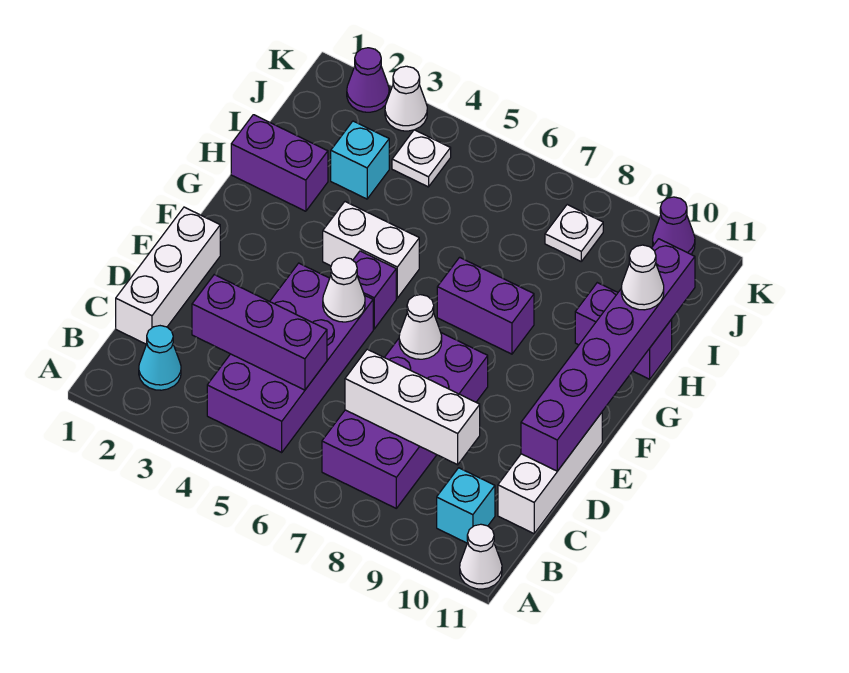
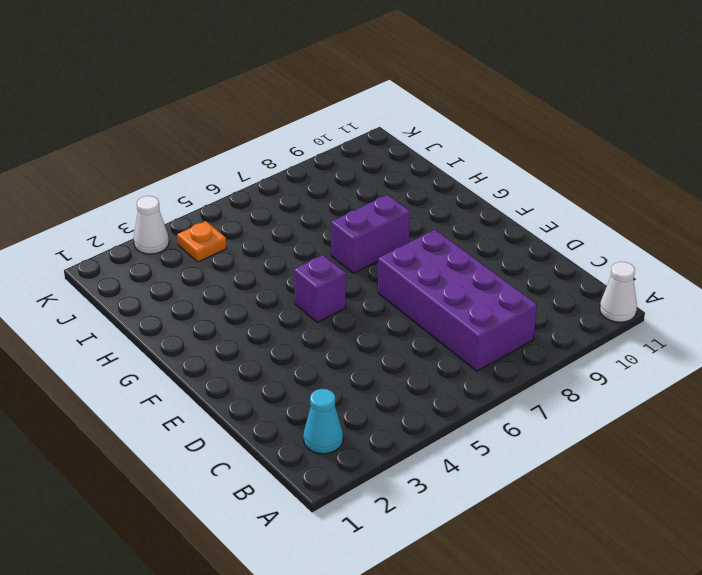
orange plate J4 level 1 -> white plate J4 level 1
none -> purple brick B4:E5 level 1
none -> cyan brick B10 level 1
none -> white brick C1:E1 level 1

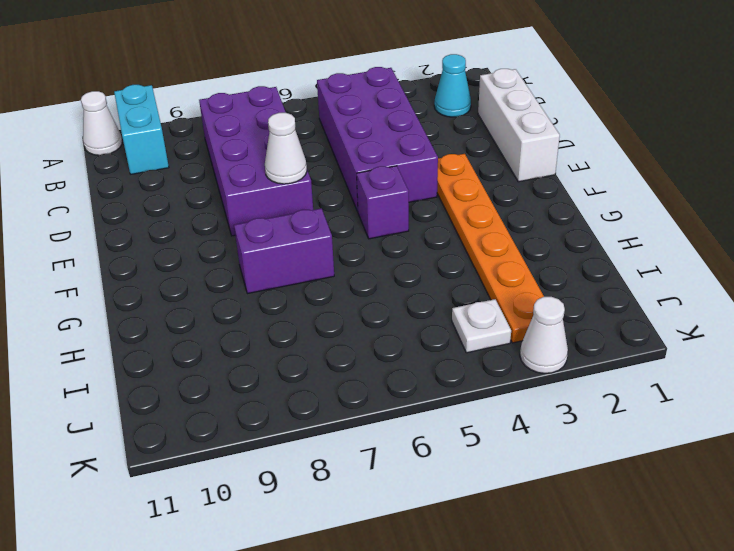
cyan brick A10:B10 level 1 -> cyan brick B10 level 1
orange plate E3:J3 level 1 -> cyan brick I3 level 1
none -> white brick C11:E11 level 1
none -> white brick G4:G5 level 1
none -> purple brick H1:H2 level 1

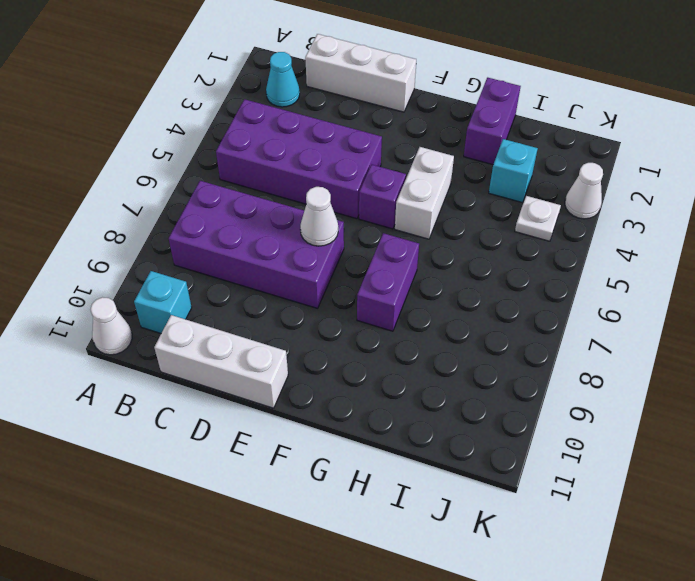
none -> purple brick H10:H11 level 1
none -> white plate J8 level 1
none -> purple cone K2 level 1

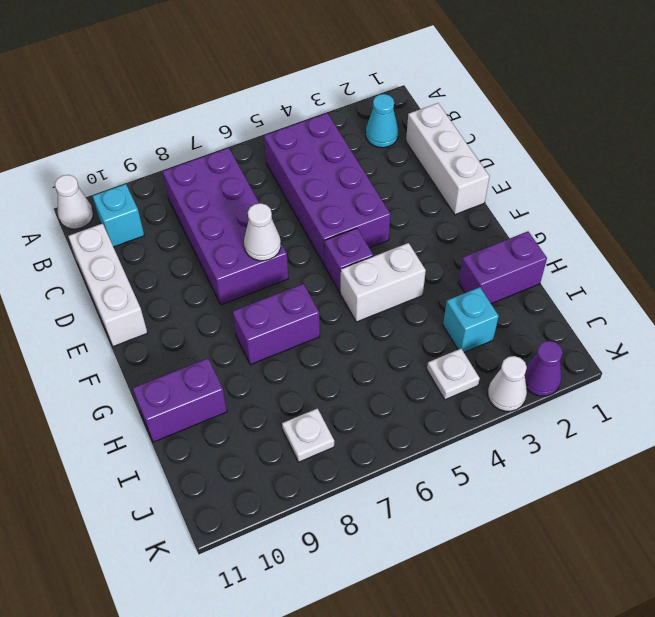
none -> purple cone K10 level 1
none -> purple brick C3:C5 level 2
none -> white brick C7:C9 level 2

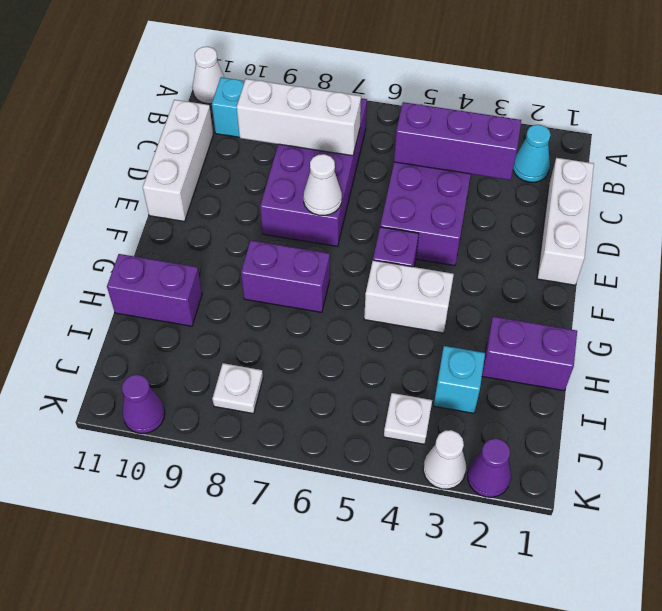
none -> purple brick D11:I11 level 2
none -> white cone E5 level 2
none -> white cone H11 level 3

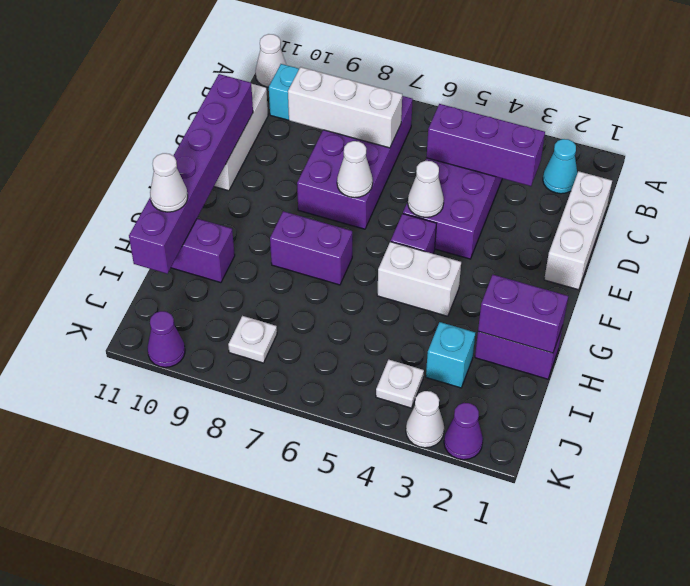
purple brick H1:H2 level 2 -> none

